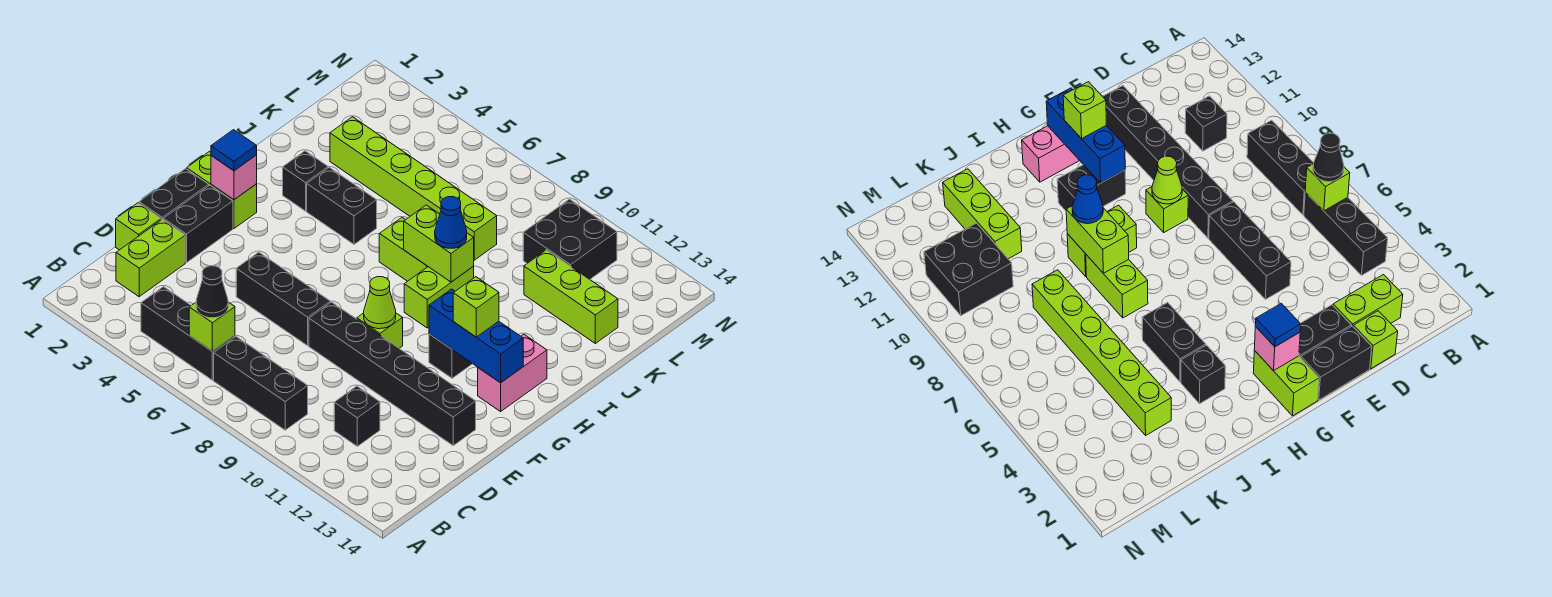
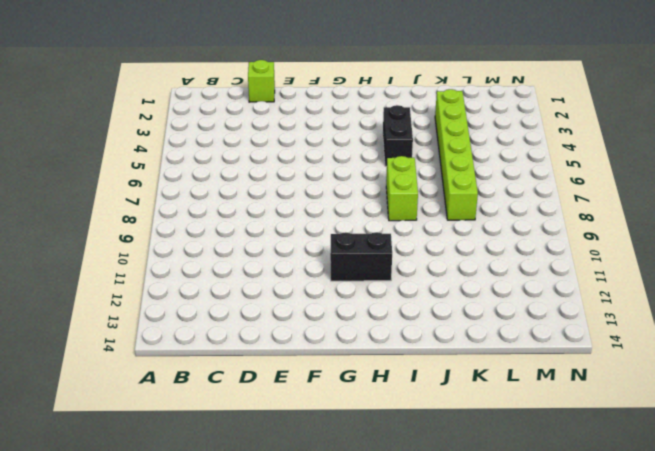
none -> black brick B4:B6 level 1
none -> black brick B7:B9 level 1
none -> lime brick C2:D2 level 1

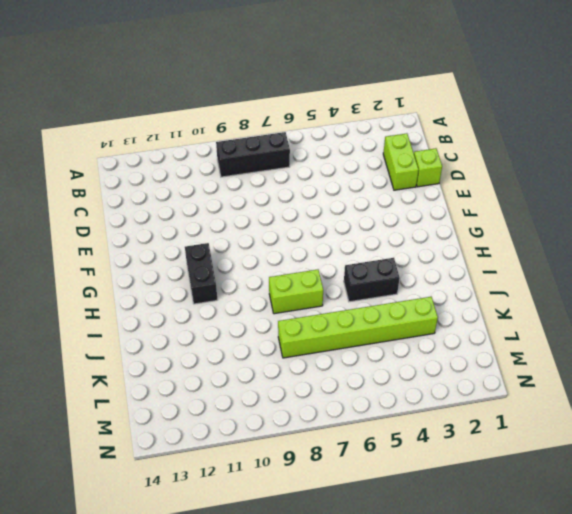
none -> black brick B4:B6 level 1
none -> black brick C11 level 1
none -> black brick E1:F1 level 1

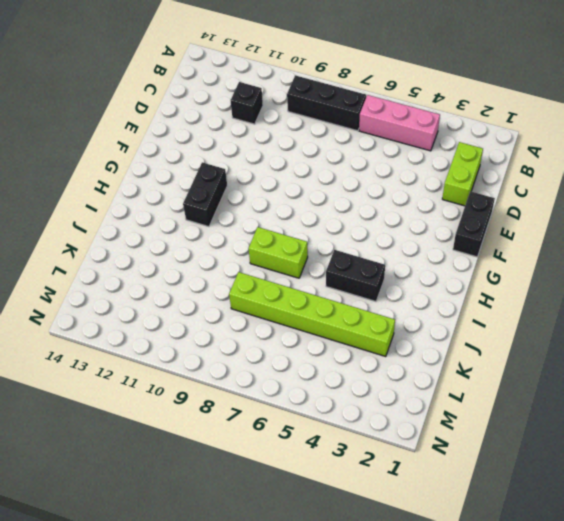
pink brick B4:B6 level 1 -> black brick B4:B6 level 1
none -> lime brick D1 level 1
none -> black brick E2:F2 level 1
none -> black brick E5:E7 level 1

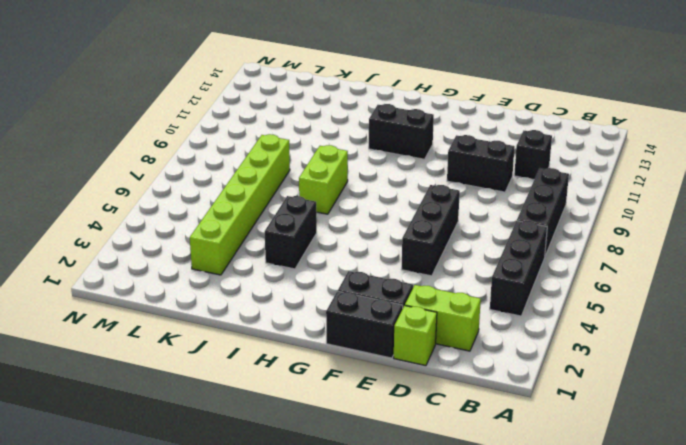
black brick D10:E10 level 1 -> black brick E8:E13 level 1
none -> lime brick F9 level 1
none -> lime brick G1:G2 level 1
none -> pink brick G13:H13 level 1

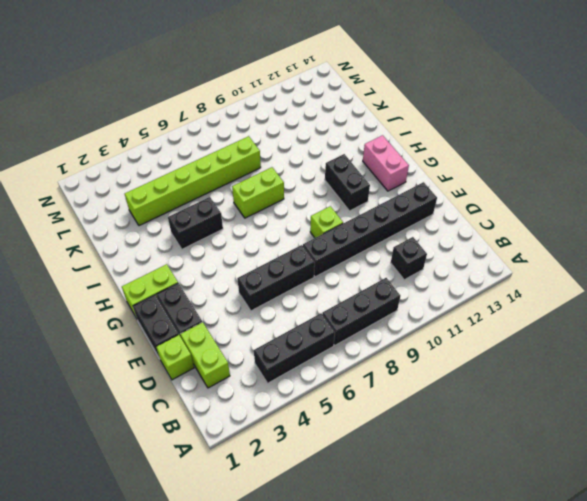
none -> lime brick H9:I9 level 1
none -> black brick I3 level 1
none -> lime brick K11:K13 level 1

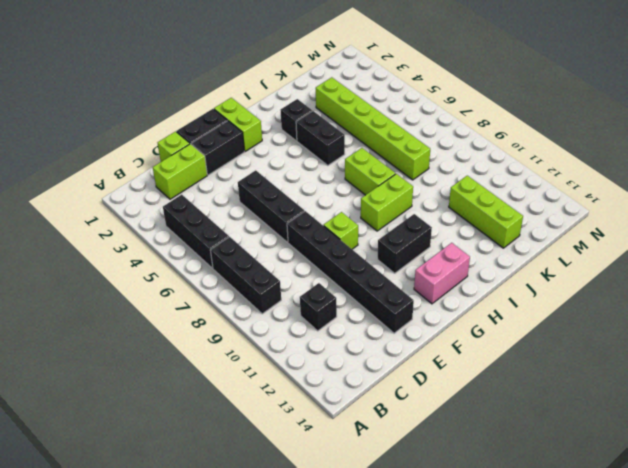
none -> black brick L10:M11 level 1
none -> lime brick B6 level 2
none -> lime cone F9 level 2

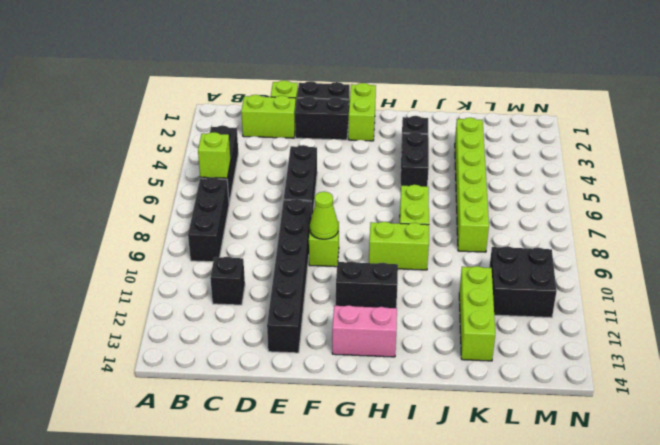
none -> pink brick G2 level 2
none -> blue brick G11:G13 level 2
none -> lime brick I8:I9 level 2

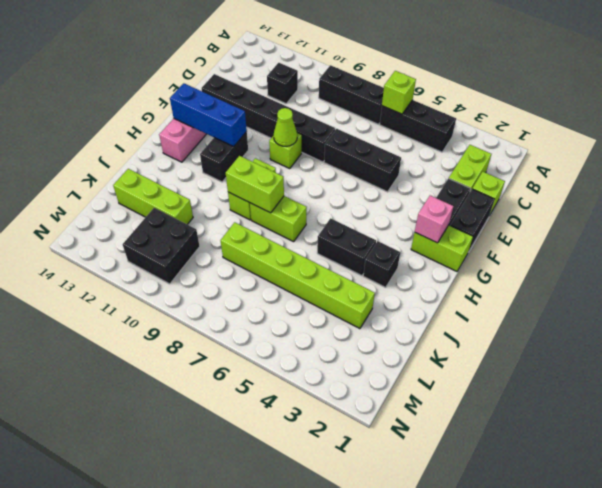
none -> black cone B6 level 3
none -> blue tile G2 level 3
none -> lime brick G12 level 3

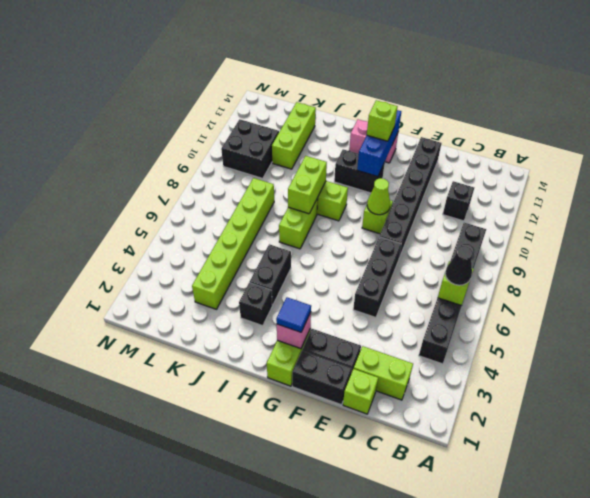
none -> blue cone I9 level 3

